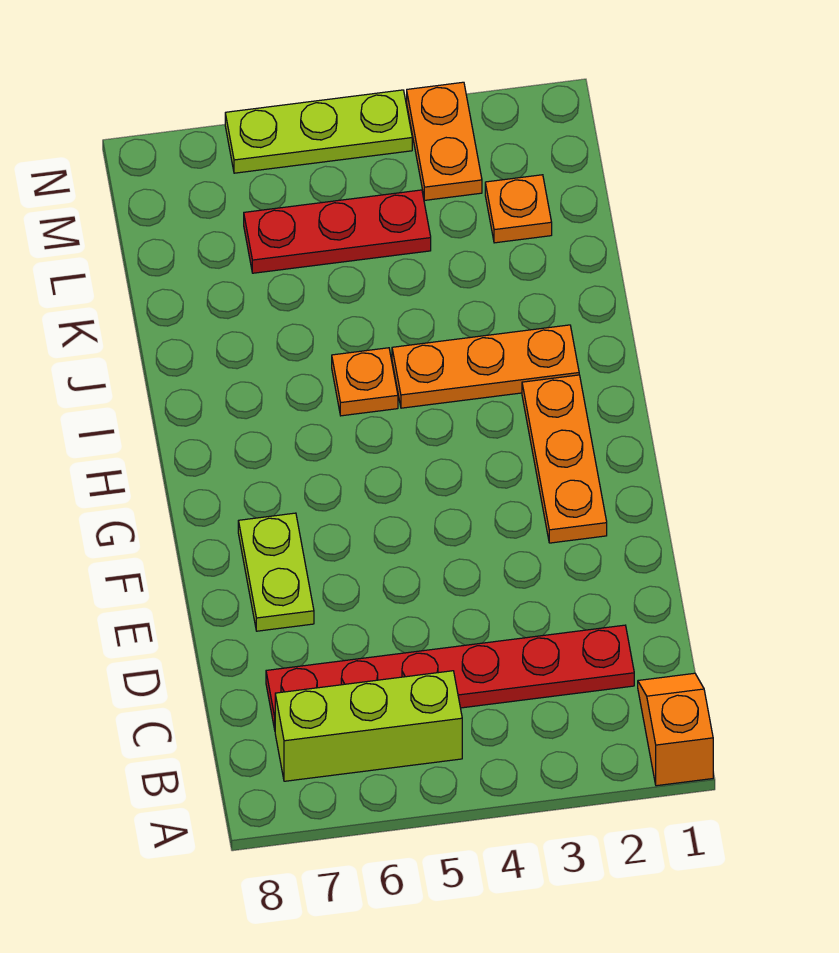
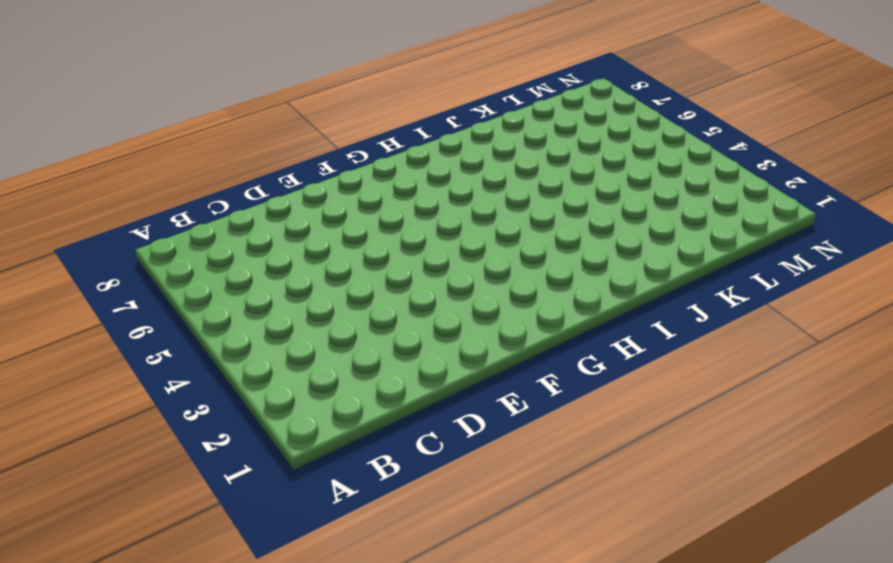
none -> orange slope A1:B1 level 1 top A
none -> lime brick B5:B7 level 1

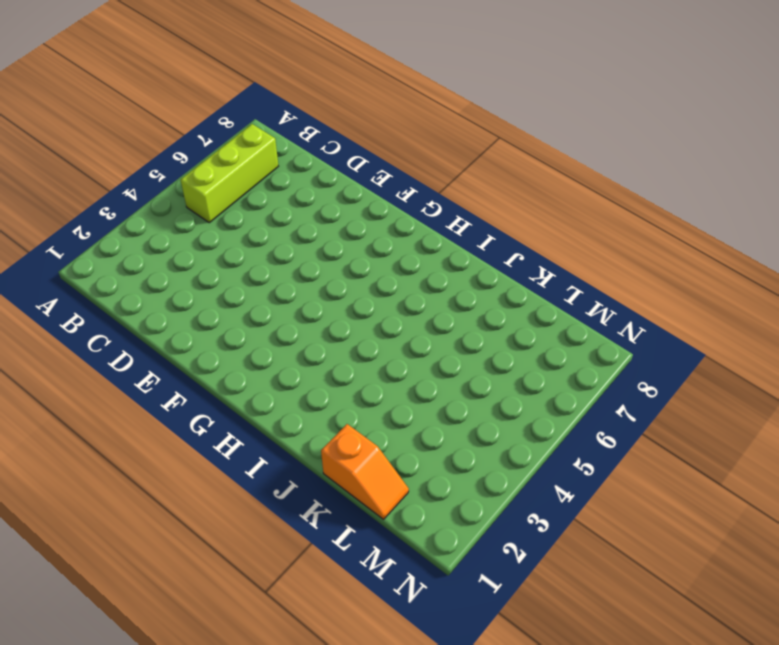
orange slope K1:L1 level 1 top K -> orange slope A1:B1 level 1 top A
none -> red plate C2:C7 level 1
none -> lime plate E7:F7 level 1

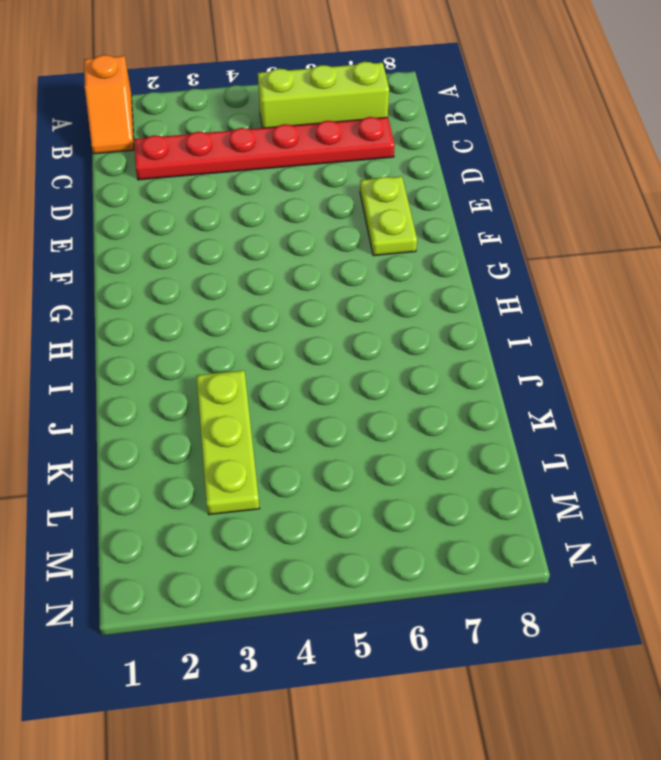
lime plate J3:L3 level 1 -> lime plate N4:N6 level 1
none -> orange plate F2:H2 level 1
none -> orange plate I2:I4 level 1

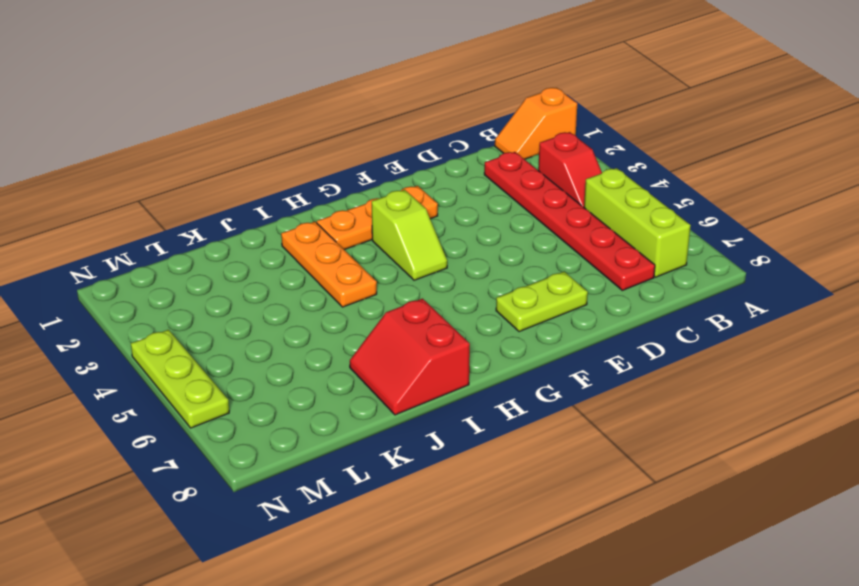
red slope B3:B4 level 1 top 3 -> none
lime slope G3:G4 level 1 top 3 -> none
red slope I7:J8 level 1 top I -> none
none -> orange plate I5 level 1
none -> orange plate L2 level 1

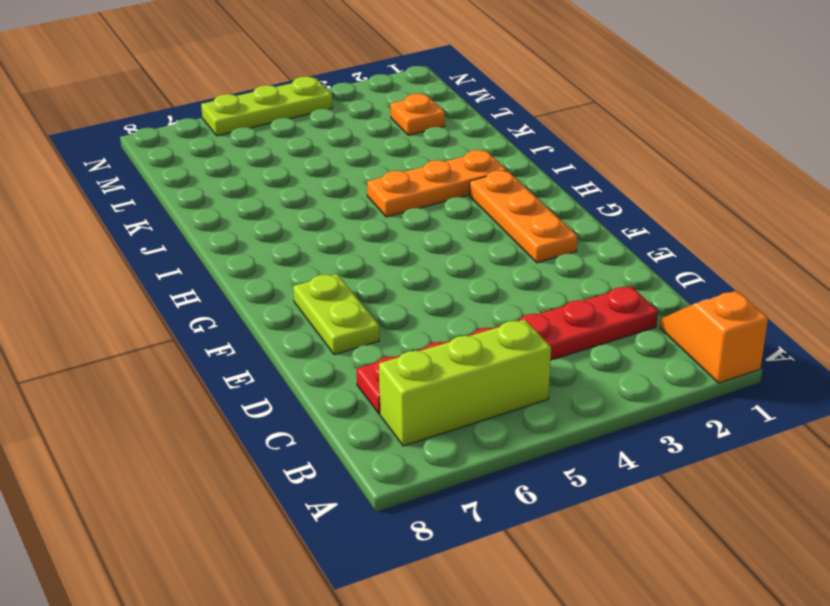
none -> orange plate I5 level 1
none -> red plate L4:L6 level 1

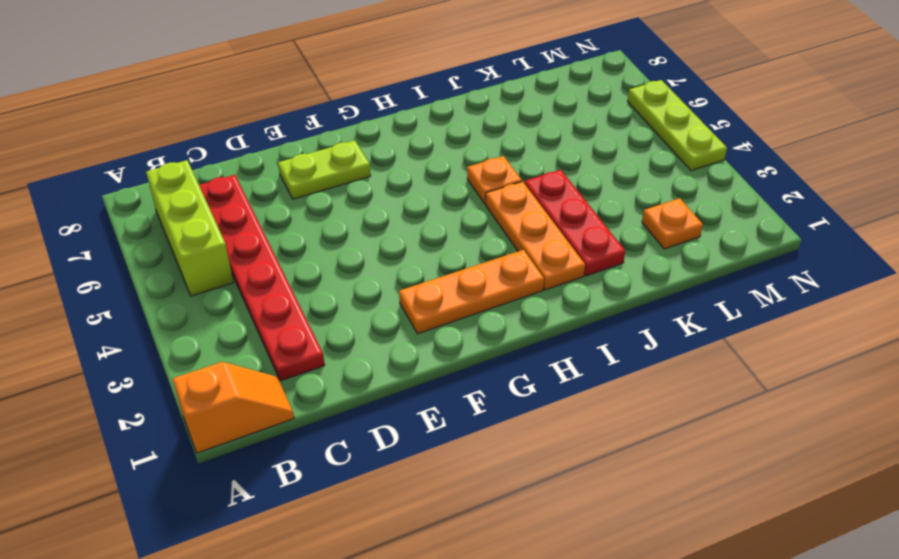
red plate J2:J4 level 1 -> red plate L4:L6 level 1
none -> orange plate M3:N3 level 1

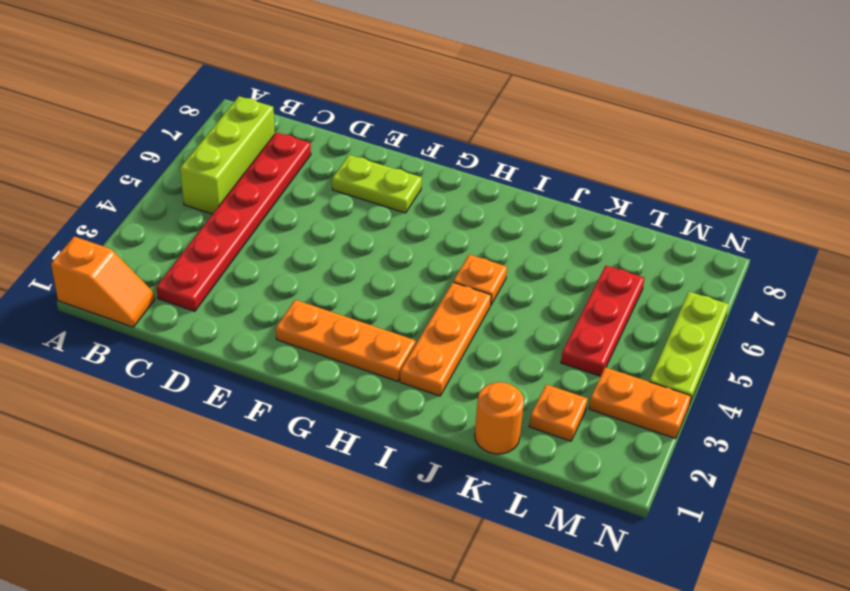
orange round brick K1 level 1 -> none

